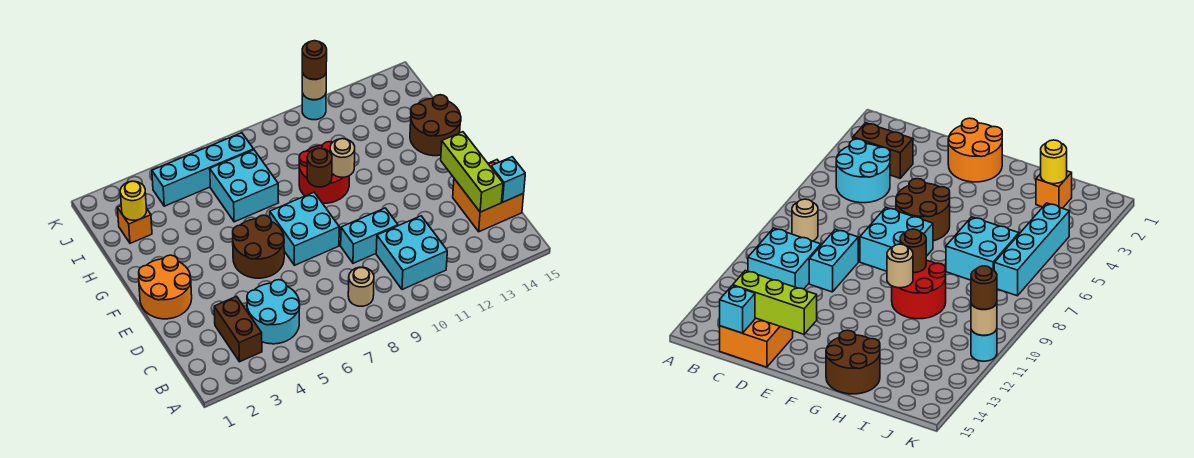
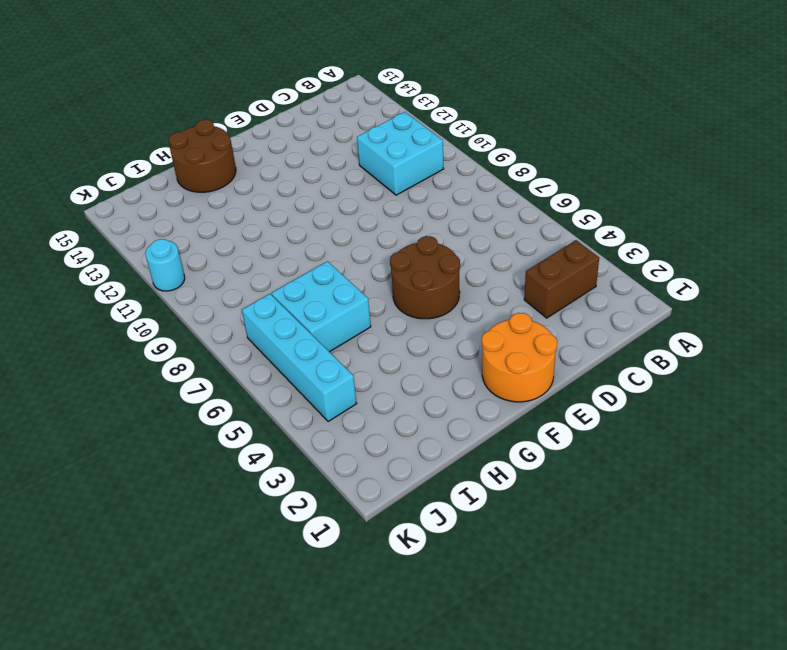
none -> cyan round brick B4:C5 level 1
none -> tan round brick B8 level 1
none -> orange brick C14:D15 level 1

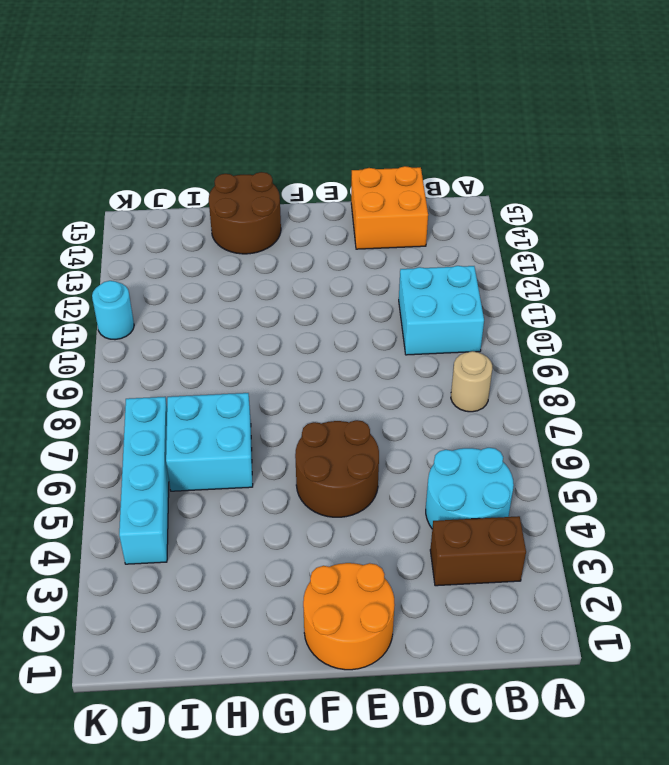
none -> cyan brick D9:D10 level 1
none -> cyan brick E7:F8 level 1
none -> red round brick G9:H10 level 1

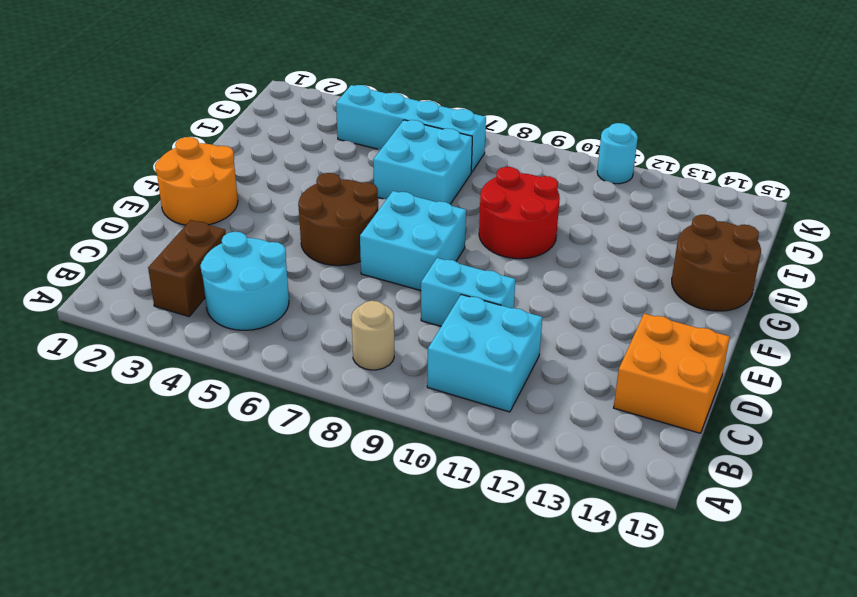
none -> orange brick I2 level 1
none -> lime brick C14:E14 level 2
none -> cyan brick C15 level 2

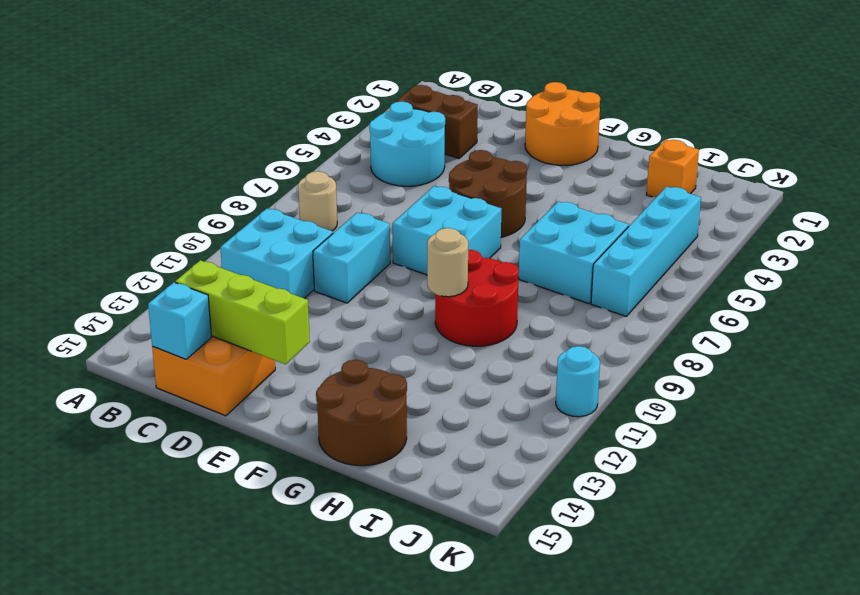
none -> brown round brick G9 level 2
none -> yellow round brick I2 level 2
none -> tan round brick K11 level 2

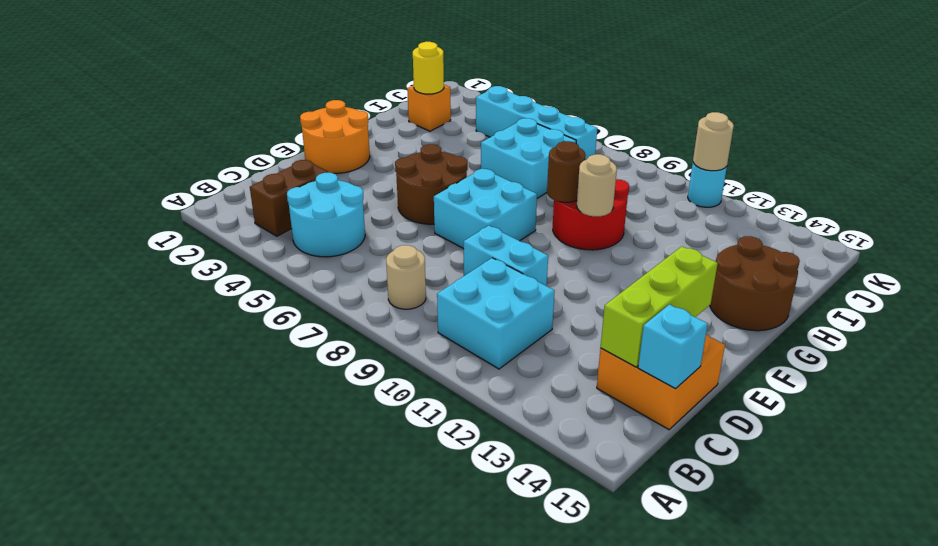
none -> brown round brick K11 level 3

